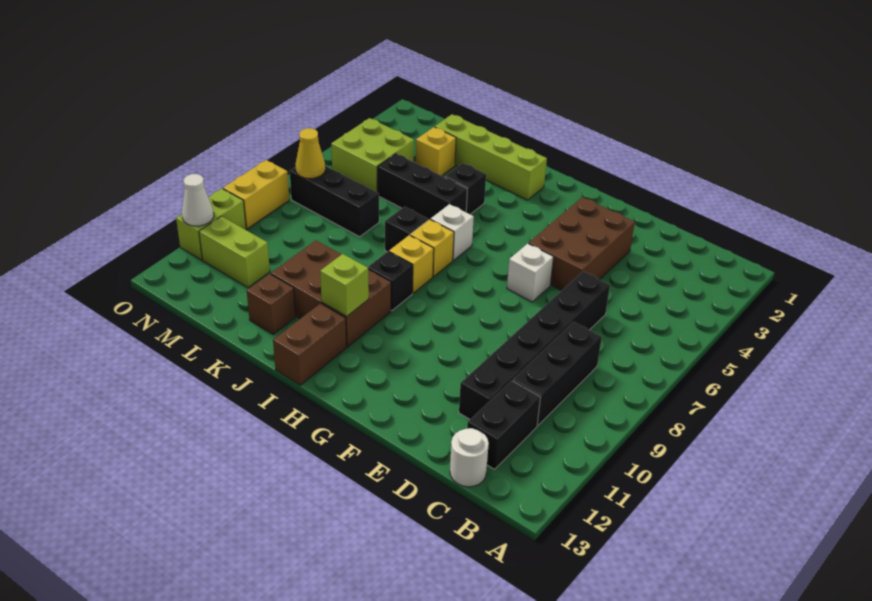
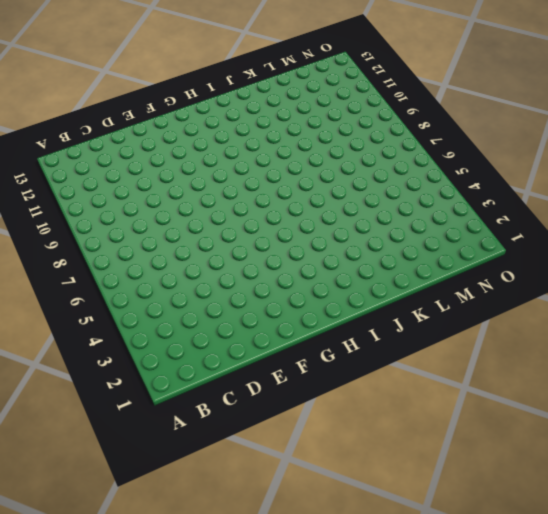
none -> black brick C8:C10 level 1
none -> black brick C11:C12 level 1
none -> white round brick C13 level 1

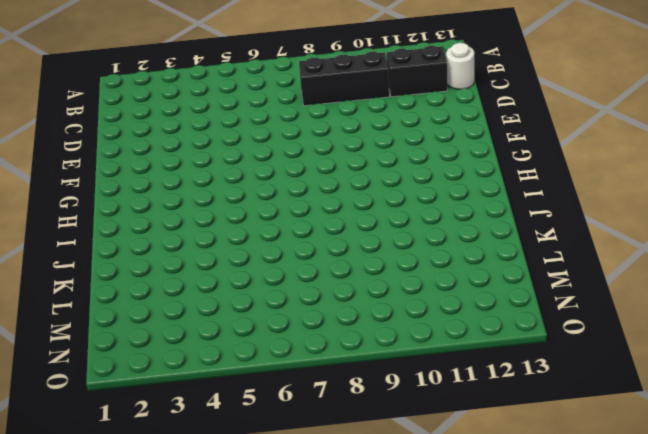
none -> black brick D6:D11 level 1
none -> brown brick E3:F5 level 1
none -> white brick F6 level 1

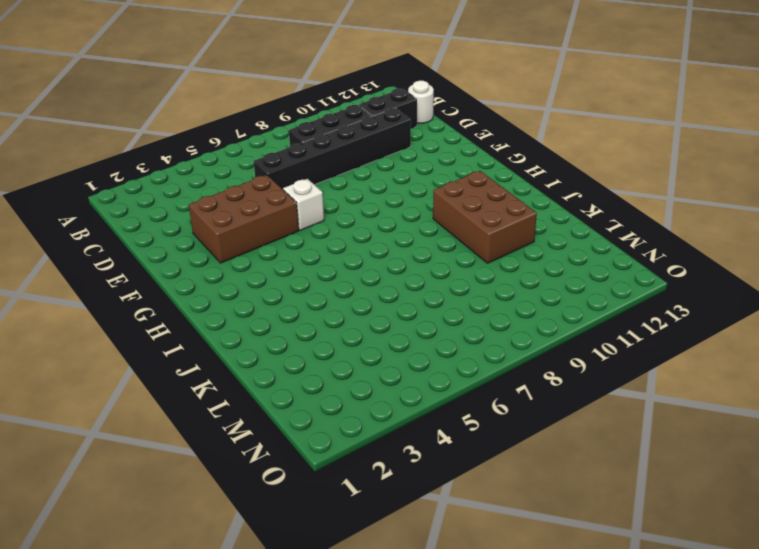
none -> lime brick I2:L2 level 1
none -> white brick I6 level 1
none -> yellow brick I7 level 1

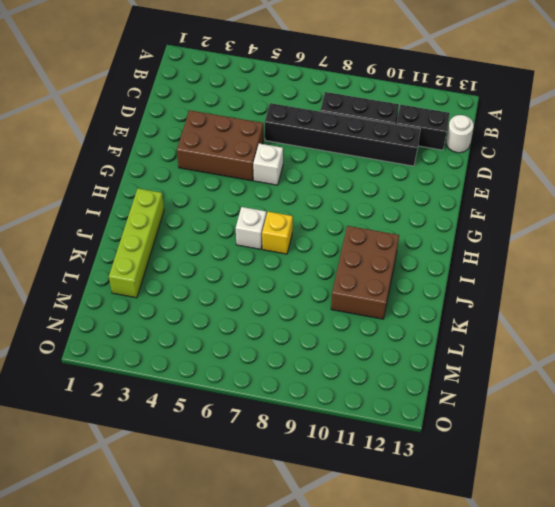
none -> yellow brick I8 level 1
none -> black brick I9 level 1
none -> brown brick I12:I13 level 1

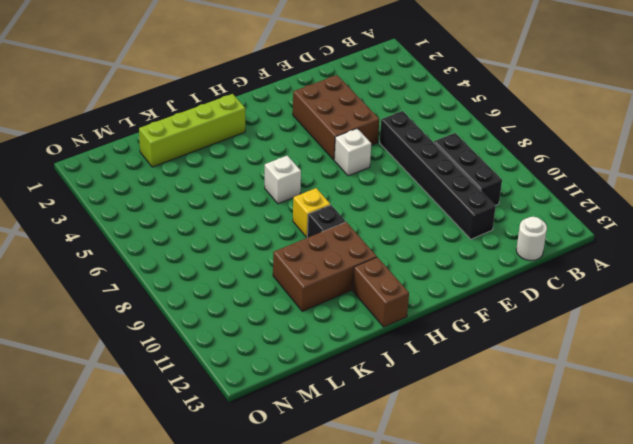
none -> black brick C11:C12 level 1
none -> yellow brick I7 level 1
none -> black brick J4 level 1

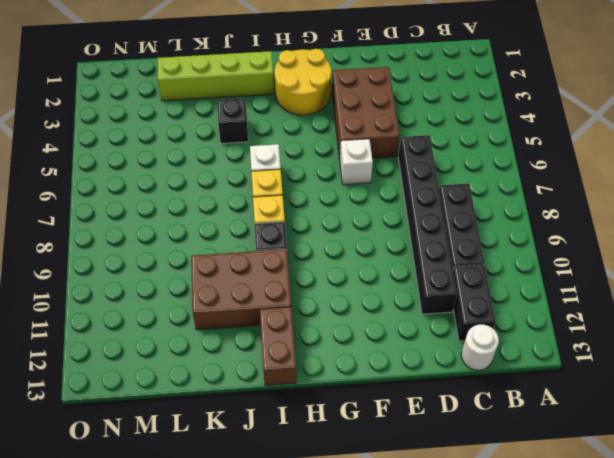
yellow round brick G2:H3 level 1 -> none
none -> black brick J5:L5 level 1
none -> black brick J7 level 1
none -> brown brick K12 level 1

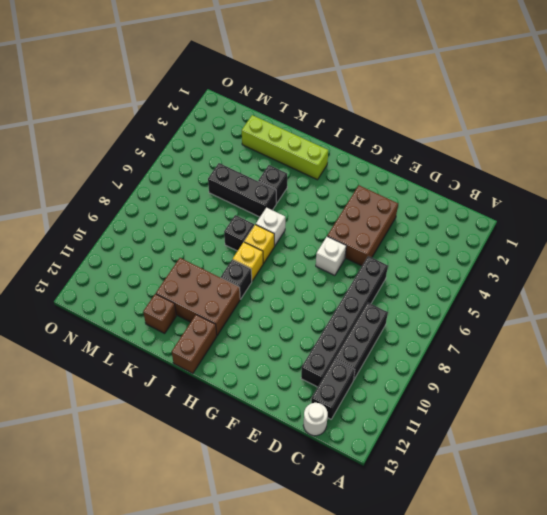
none -> yellow brick L3 level 1
none -> black brick L7:N7 level 1
none -> lime brick M4:N5 level 1

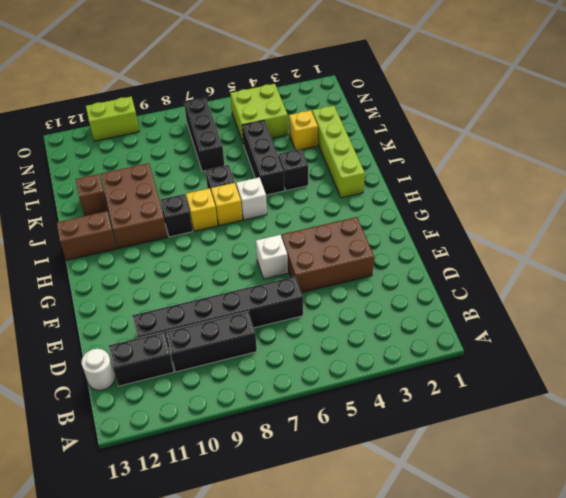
none -> lime brick M11:N11 level 1
none -> yellow brick O8:O9 level 1
none -> lime brick I11 level 2

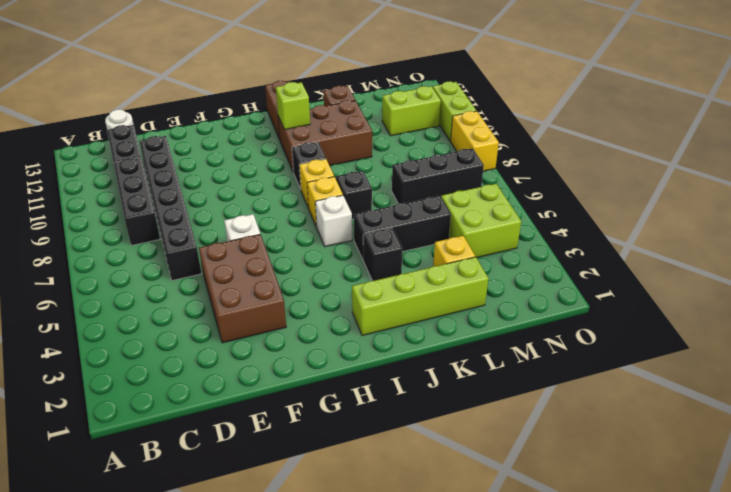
none -> yellow cone N7 level 2
none -> white cone O11 level 2

